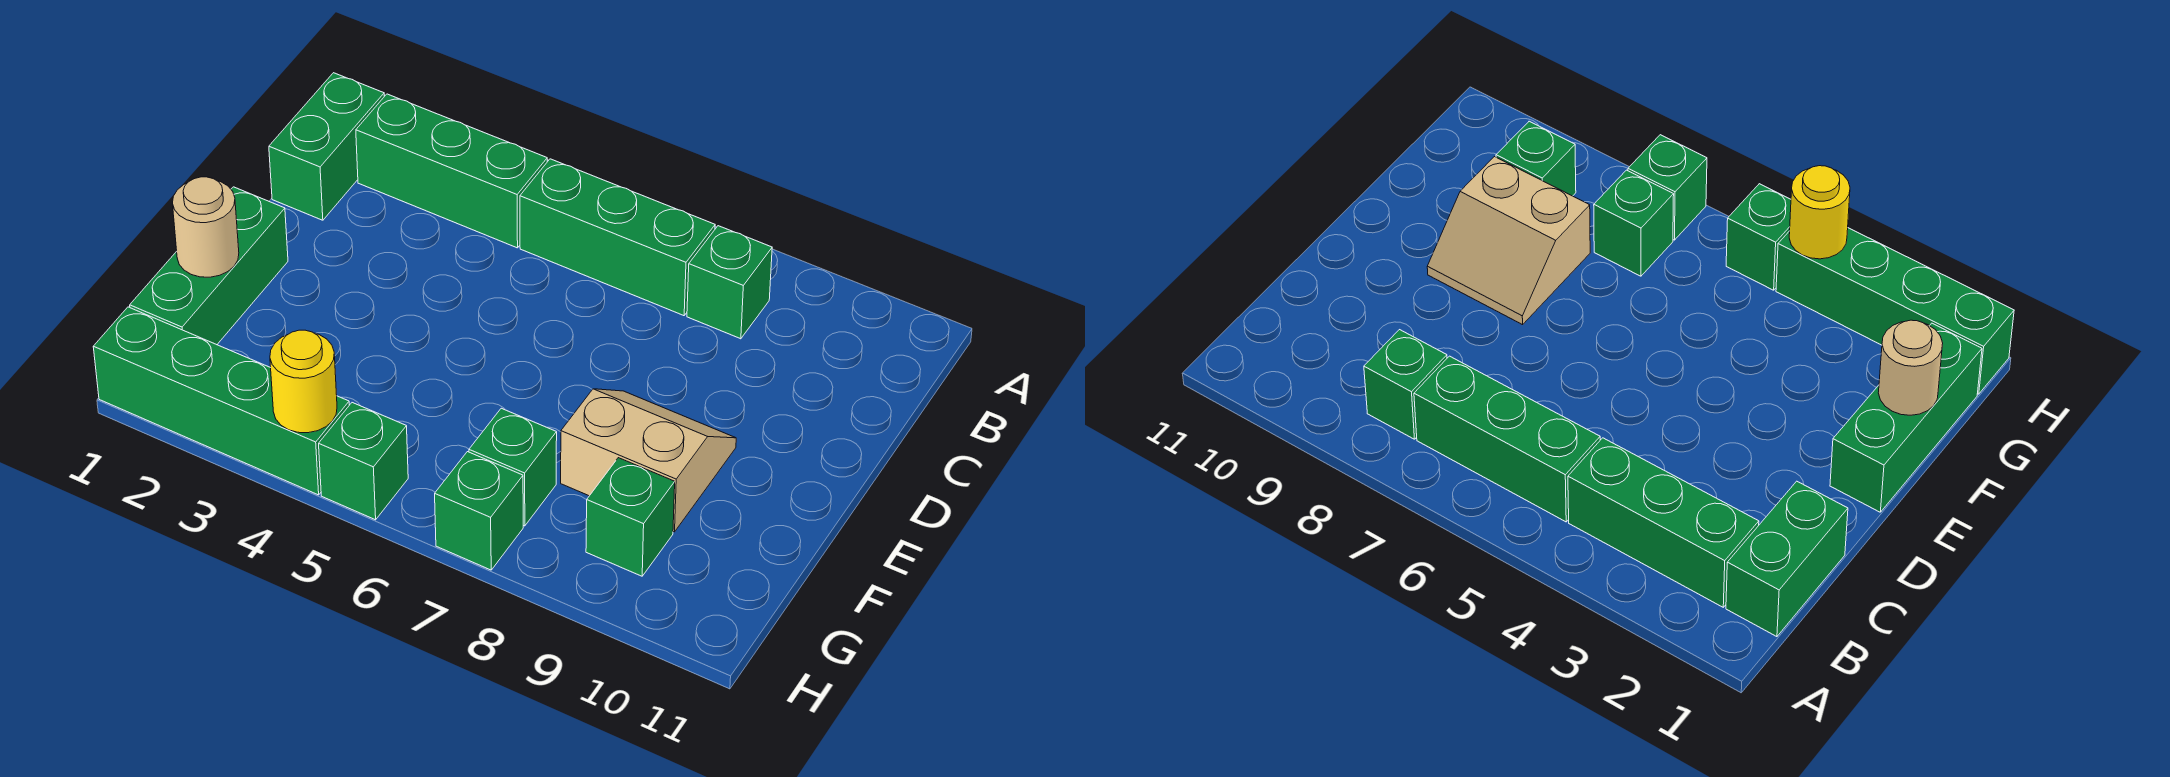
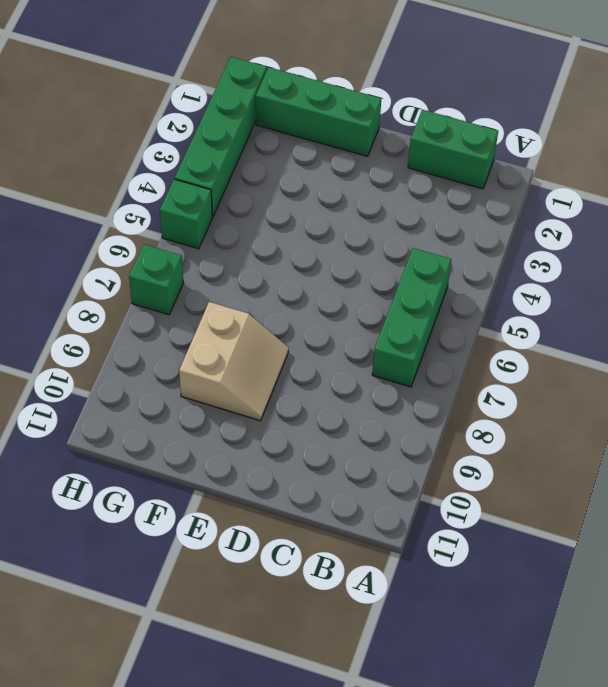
none -> green brick B2:B4 level 1
none -> green brick B8 level 1
none -> green brick G7 level 1

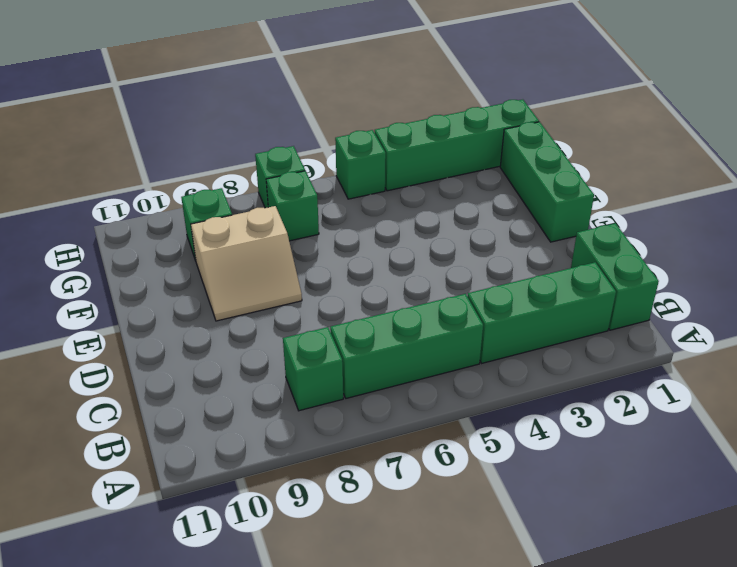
none -> tan round brick F1 level 2
none -> yellow round brick H4 level 2

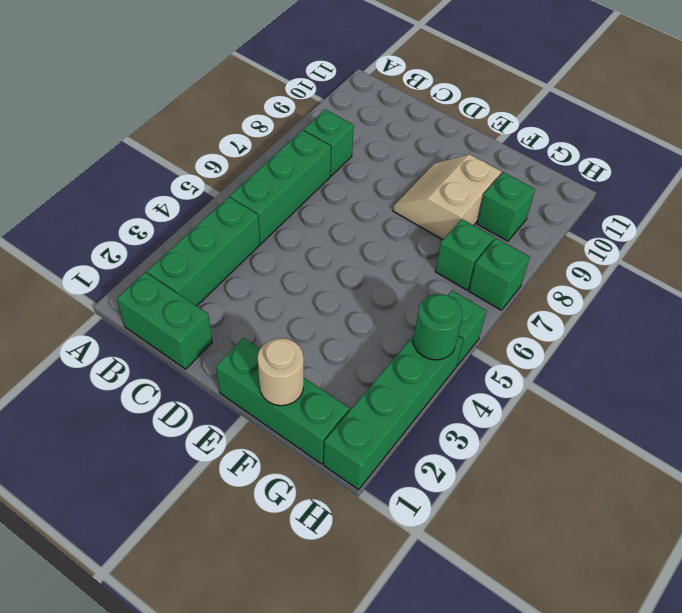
green round brick H4 level 2 -> yellow round brick H4 level 2

